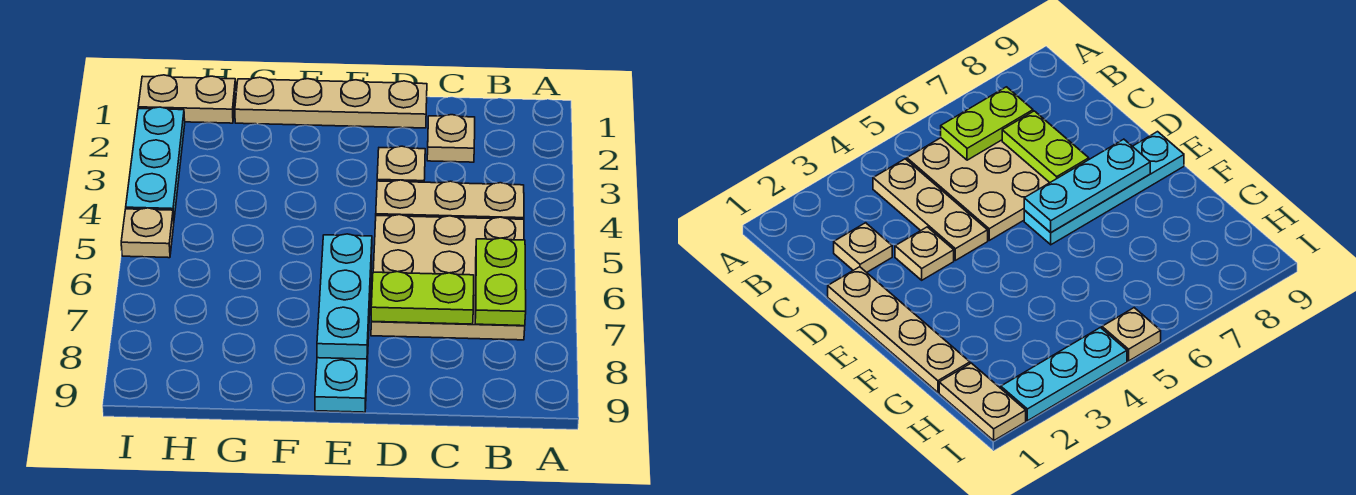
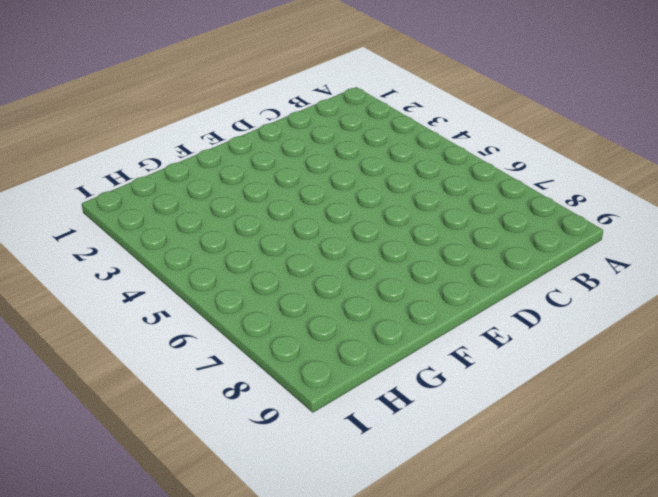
none -> tan plate B4:D4 level 1
none -> tan plate B5:D7 level 1
none -> tan plate C2 level 1

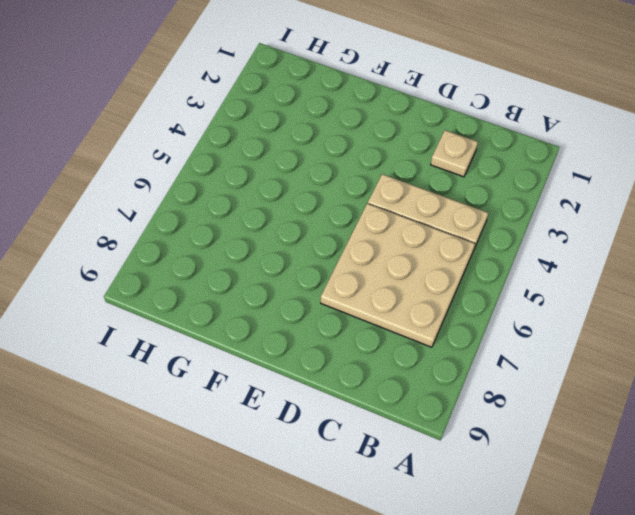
none -> tan plate D1:G1 level 1
none -> tan plate D3 level 1
none -> cyan plate E6:E9 level 1

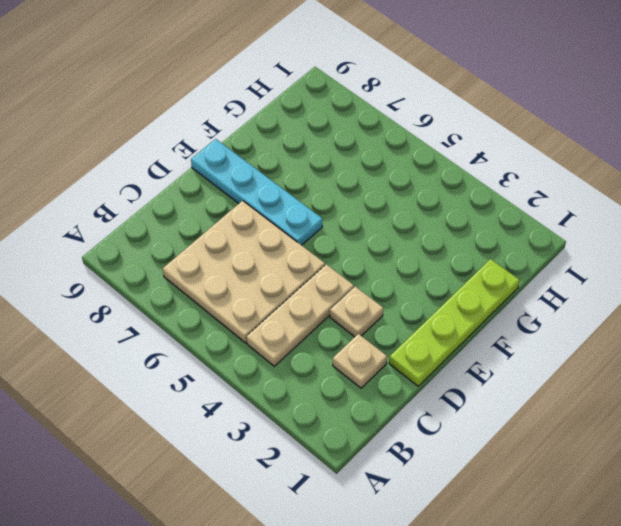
lime plate D1:G1 level 1 -> tan plate D1:G1 level 1
none -> tan plate H1:I1 level 1
none -> cyan plate I2:I4 level 1
none -> tan plate I5 level 1

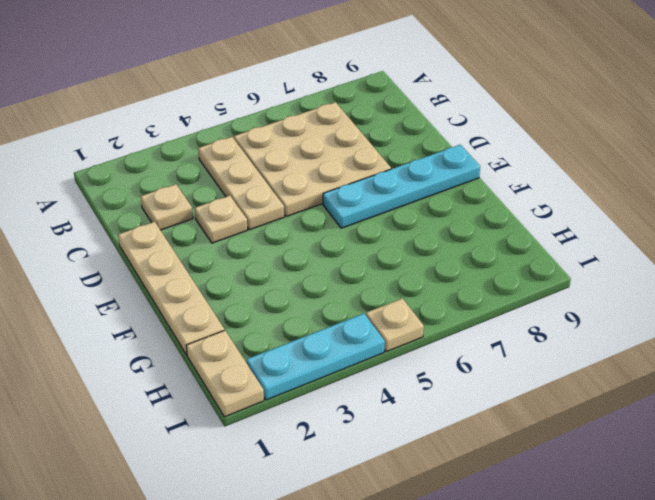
none -> lime plate B6:B7 level 2
none -> lime plate C7:D7 level 2
none -> cyan plate E6:E8 level 2

